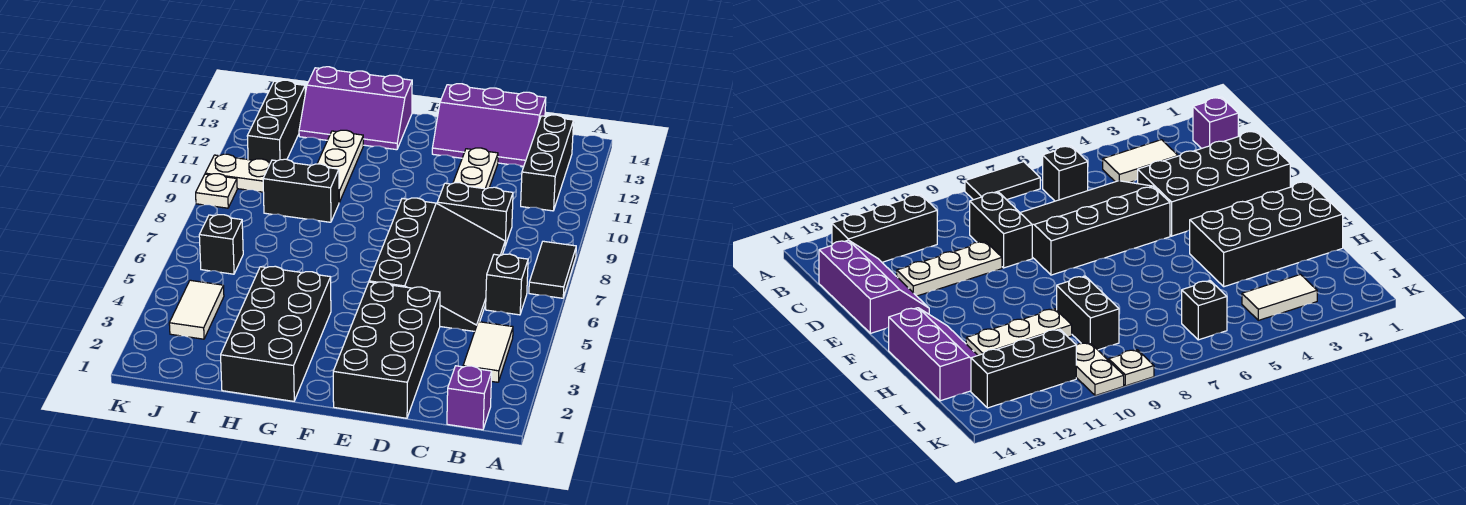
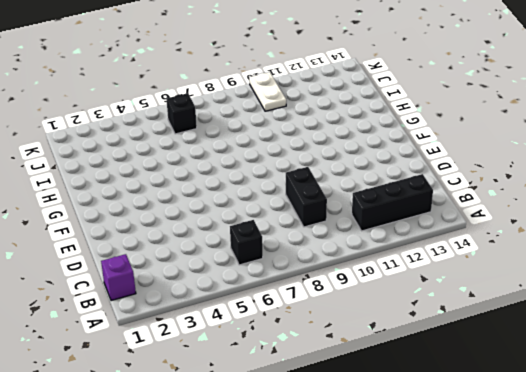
none -> black tile A7:A8 level 1
none -> white tile B3:B4 level 1
none -> black slope C5:E8 level 1 top E

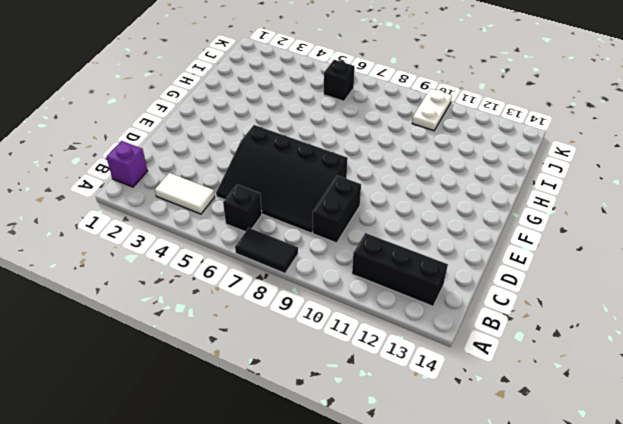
none -> purple slope C13:E14 level 1 top 14
none -> black brick D1:E4 level 1
none -> white plate D10:D12 level 1

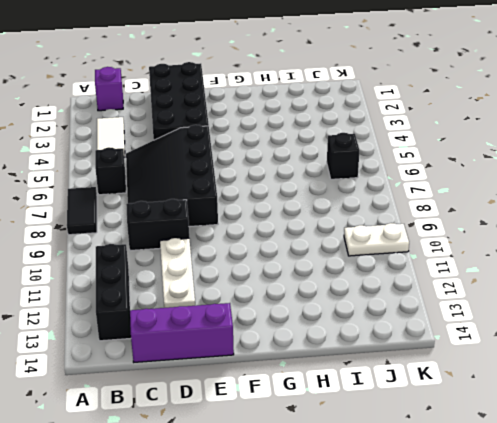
none -> black brick G1:H4 level 1
none -> purple slope G13:I14 level 1 top 14
none -> black brick H9:I9 level 1

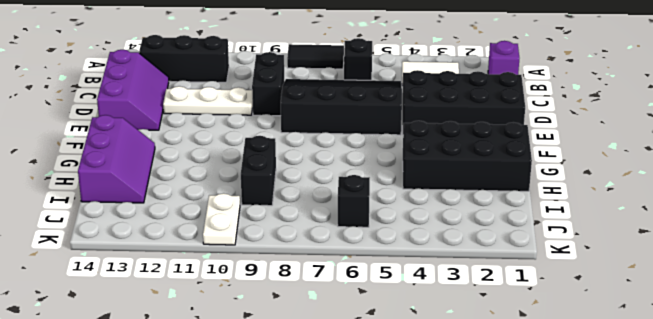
none -> white plate H10:H12 level 1
none -> white tile J3:J4 level 1
none -> black brick J11:J13 level 1

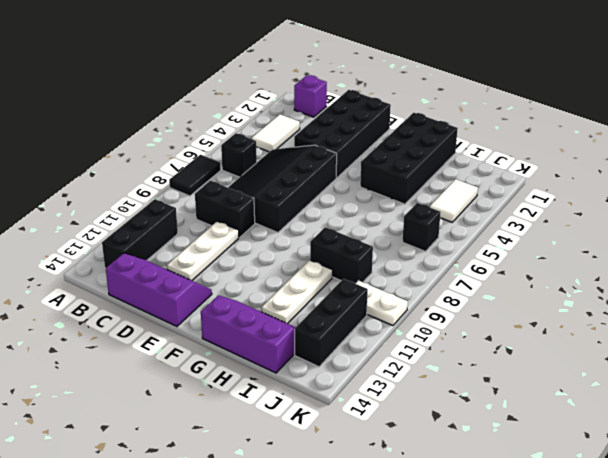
none -> white plate K9 level 1

